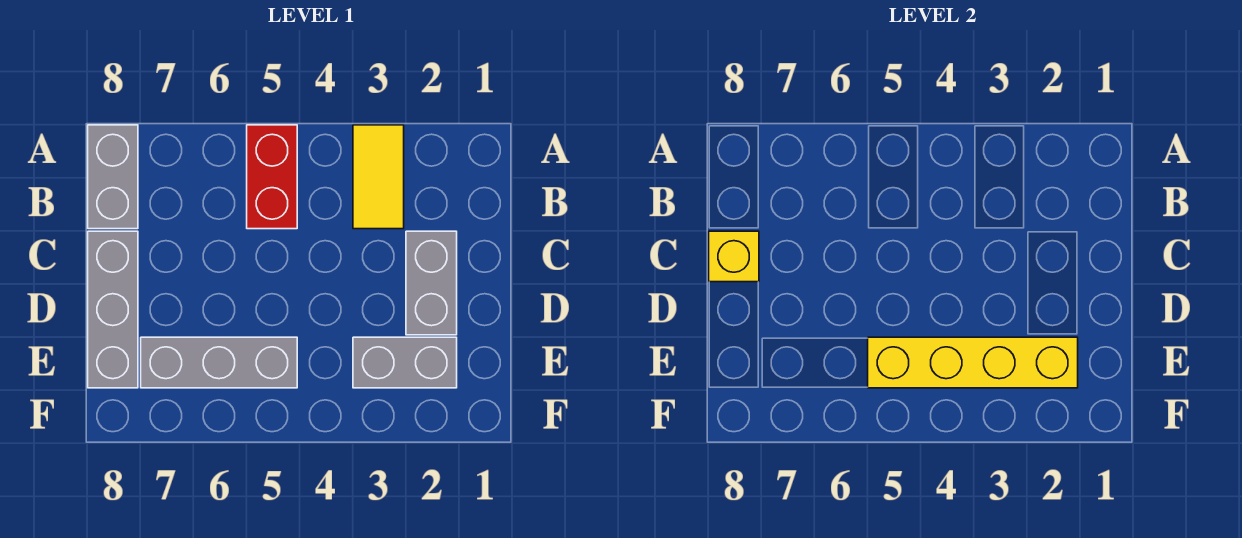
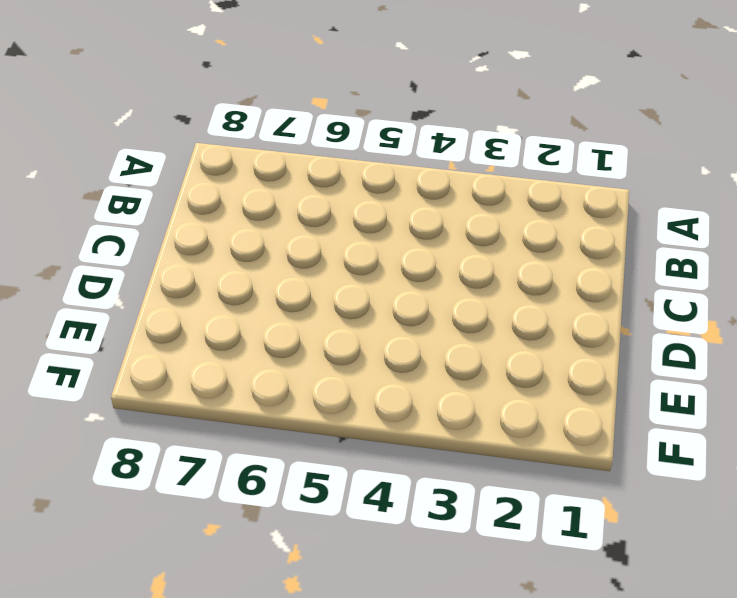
none -> yellow tile A3:B3 level 1
none -> red brick A5:B5 level 1

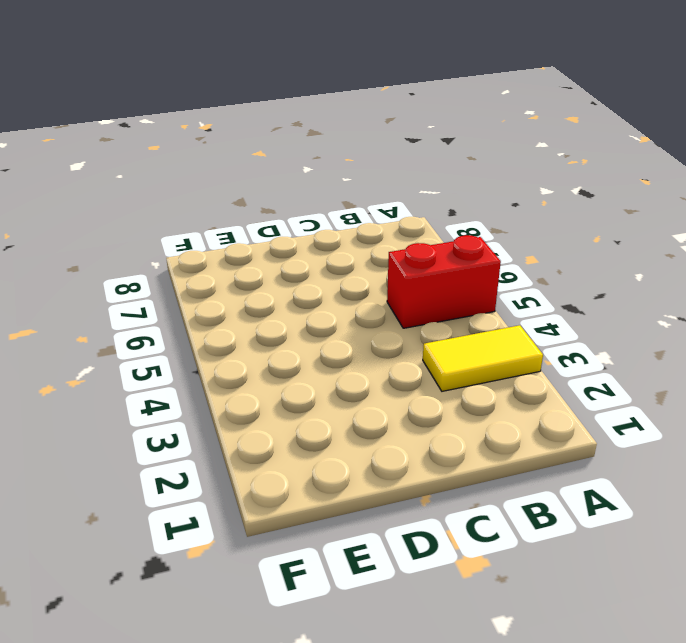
none -> grey brick A8:B8 level 1
none -> grey brick C2:D2 level 1

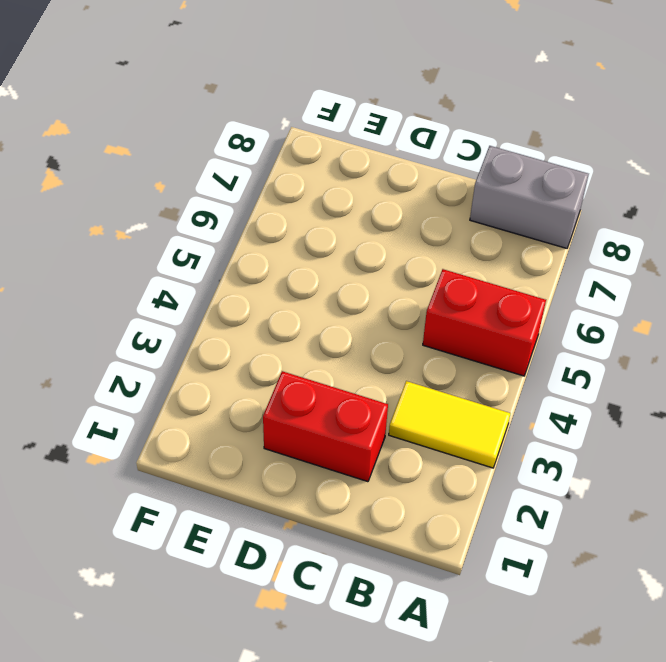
red brick C2:D2 level 1 -> grey brick C2:D2 level 1
none -> grey brick C8:E8 level 1
none -> grey brick E2:E3 level 1

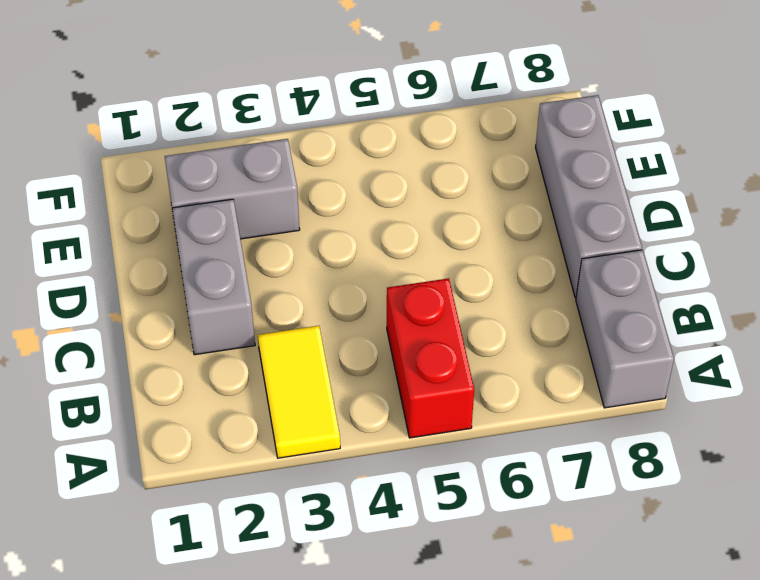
none -> grey brick E5:E7 level 1
none -> yellow brick C8 level 2

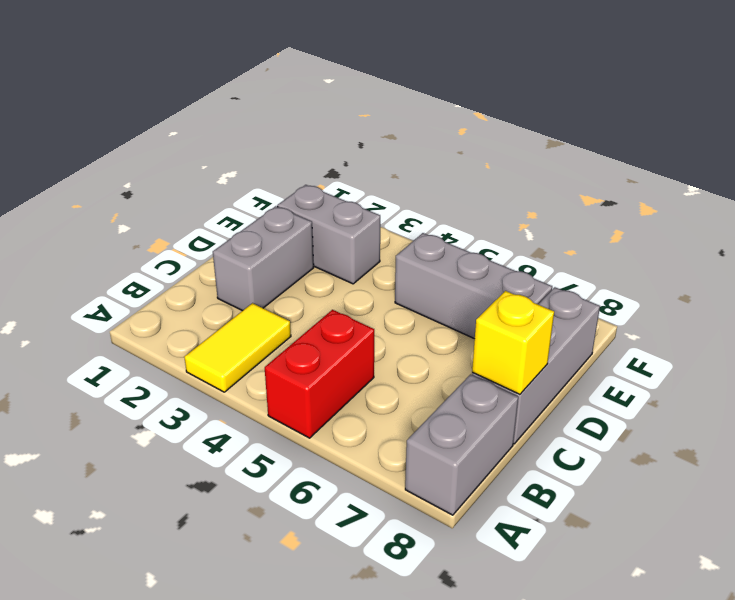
none -> yellow brick E2:E5 level 2

